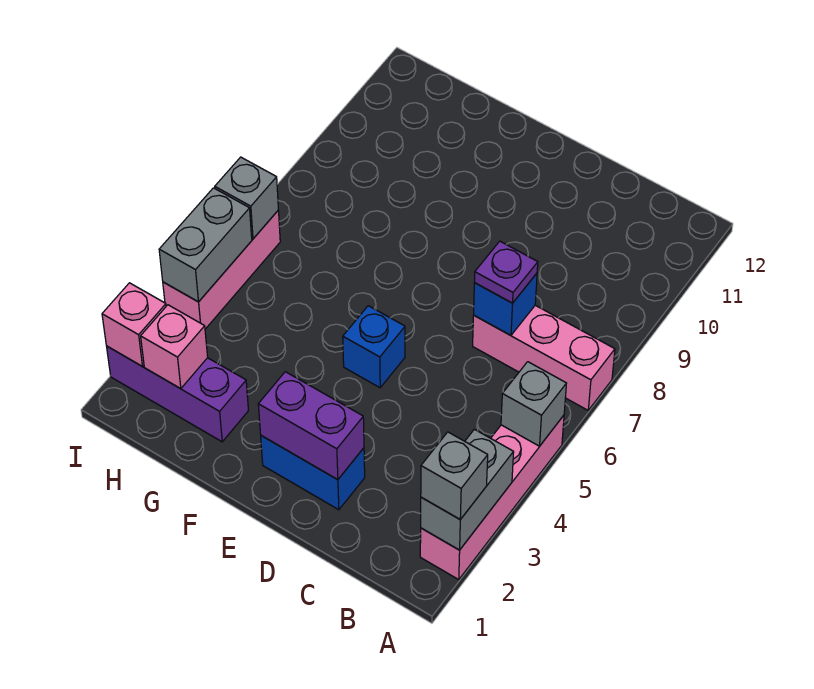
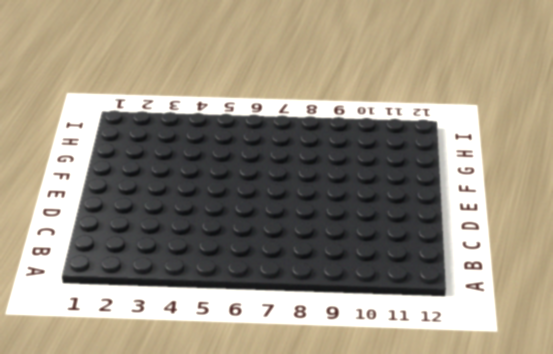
none -> pink brick A2:A5 level 1
none -> pink brick A7:C7 level 1
none -> blue brick D2:E2 level 1

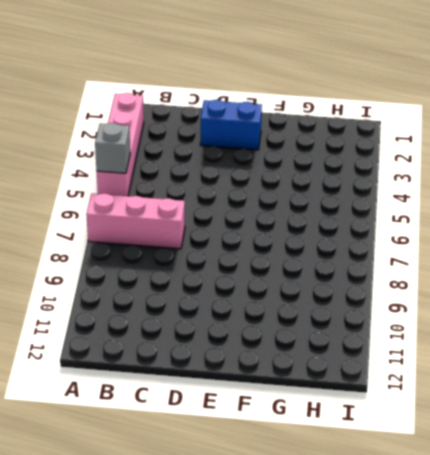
none -> blue brick E5 level 1
none -> purple brick G2:I2 level 1
none -> pink brick I4:I6 level 1

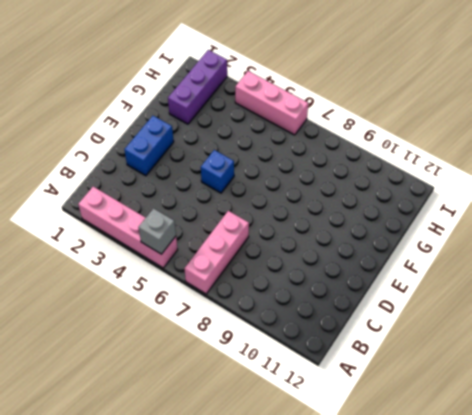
none -> grey brick A2:A3 level 2
none -> blue brick C7 level 2
none -> purple brick D2:E2 level 2

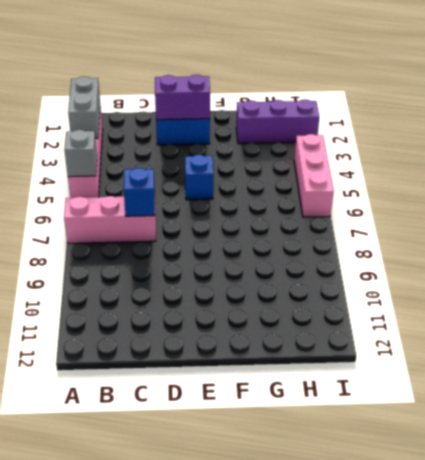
none -> pink brick H2 level 2
none -> pink brick I2 level 2
none -> grey brick I4:I5 level 2

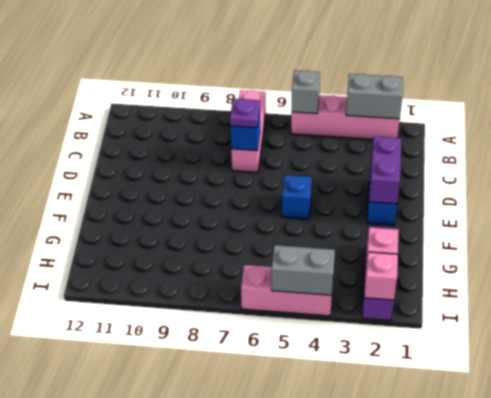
none -> grey brick I6 level 2
none -> grey brick A2 level 3

